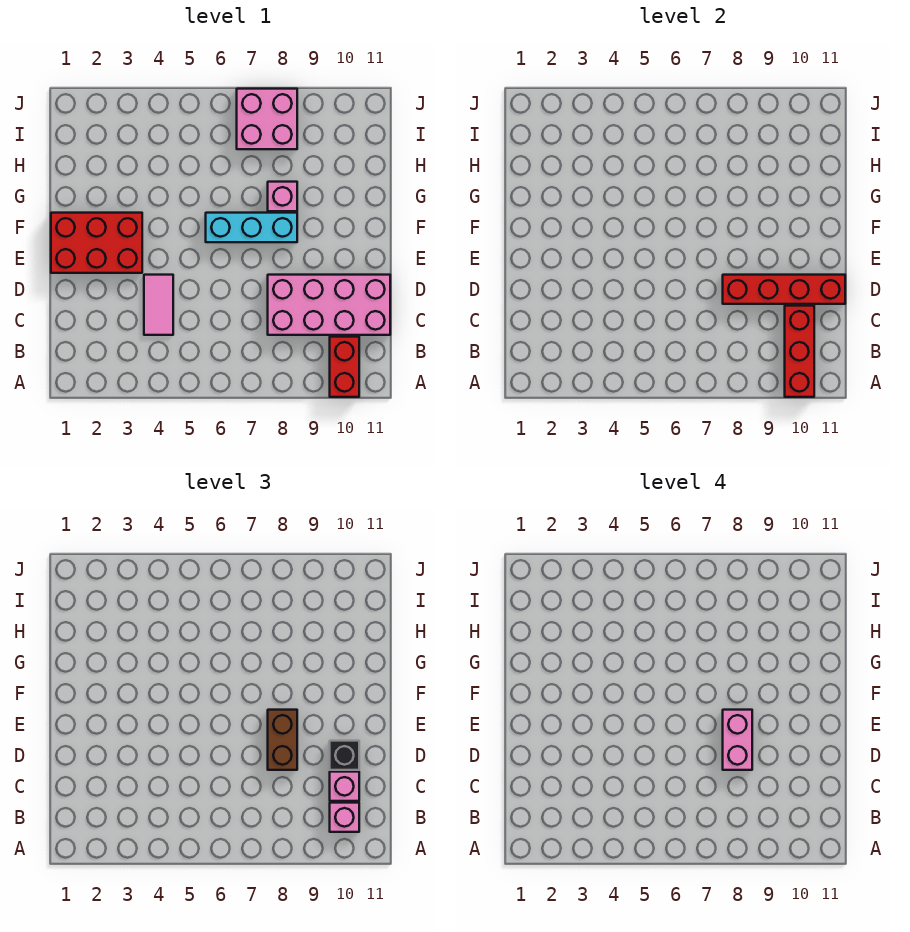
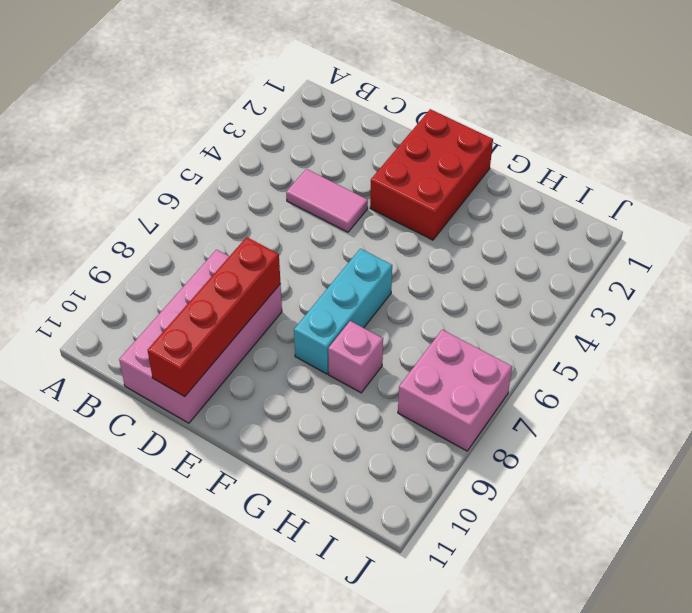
none -> red brick A10:B10 level 1
none -> red brick A10:C10 level 2
none -> pink brick B10 level 3

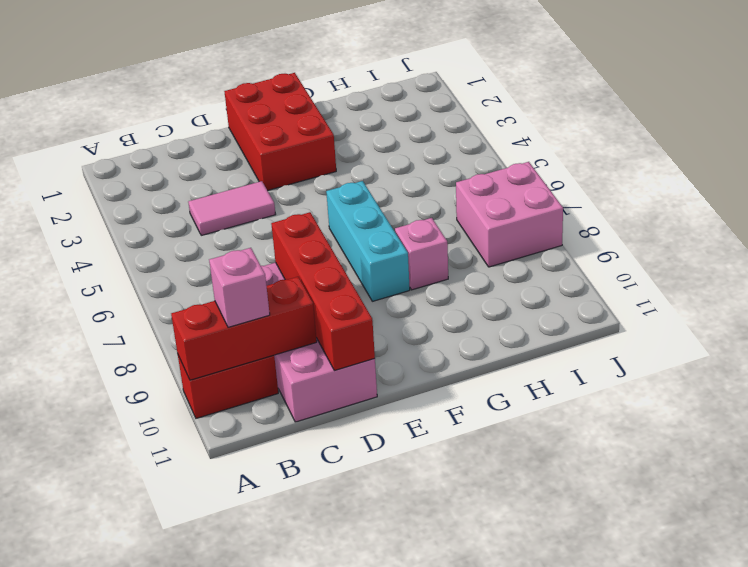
none -> pink brick C10 level 3
none -> brown brick D8:E8 level 3
none -> black brick D10 level 3

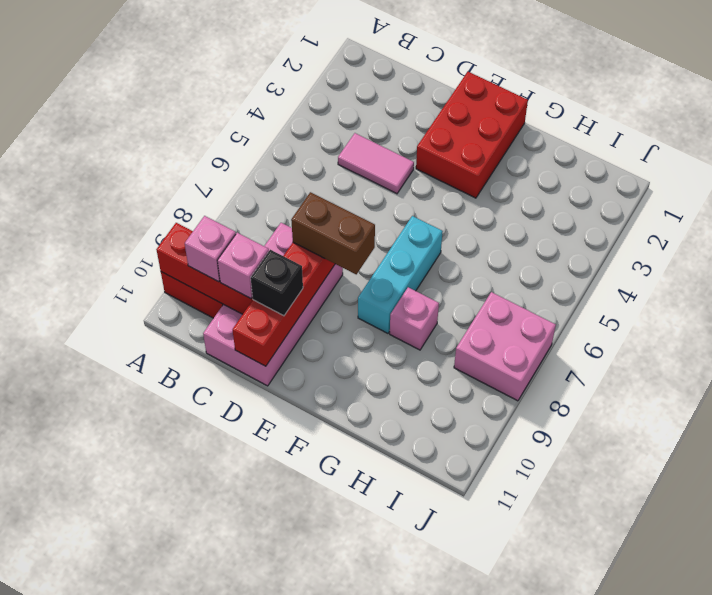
none -> pink brick D8:E8 level 4

